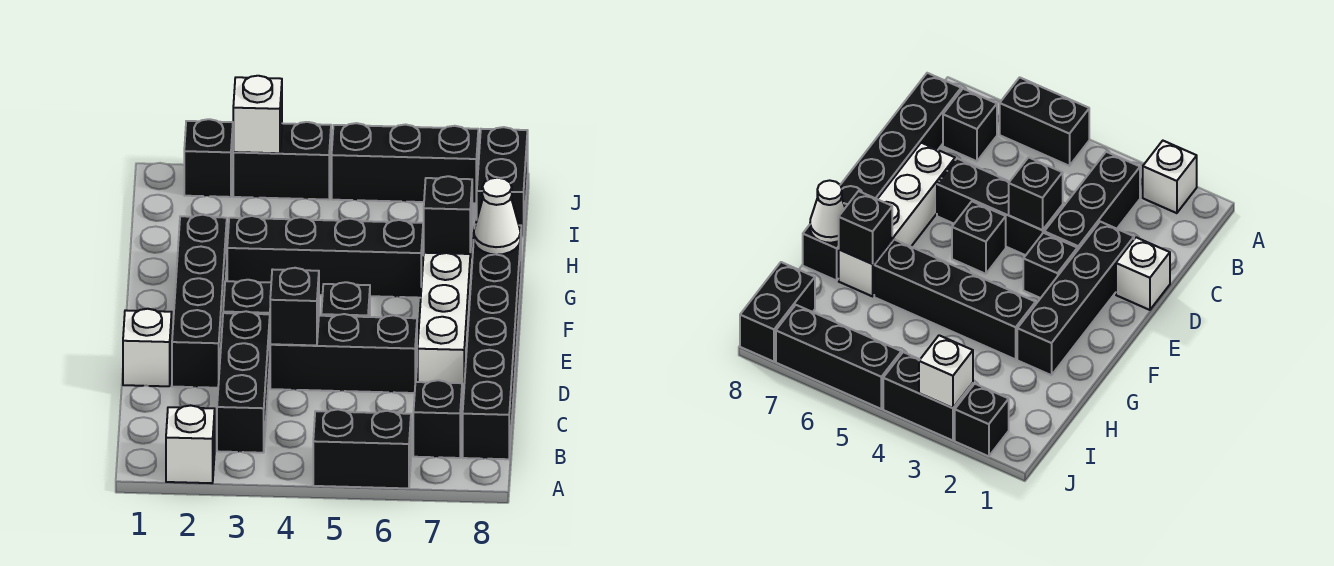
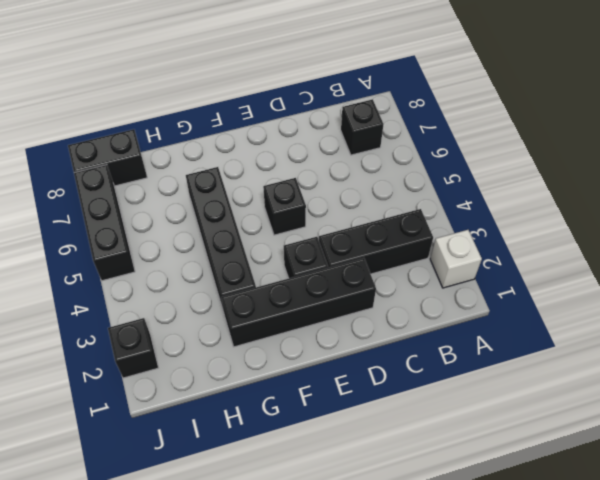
none -> black brick A5:A6 level 1
none -> black brick B8:G8 level 1
none -> white brick D1 level 1

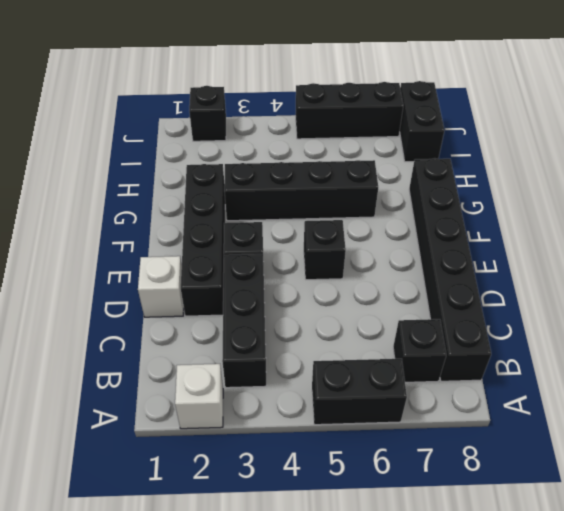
none -> black brick D4:D6 level 1
none -> white brick D7:G7 level 1
none -> black brick J3:J4 level 1

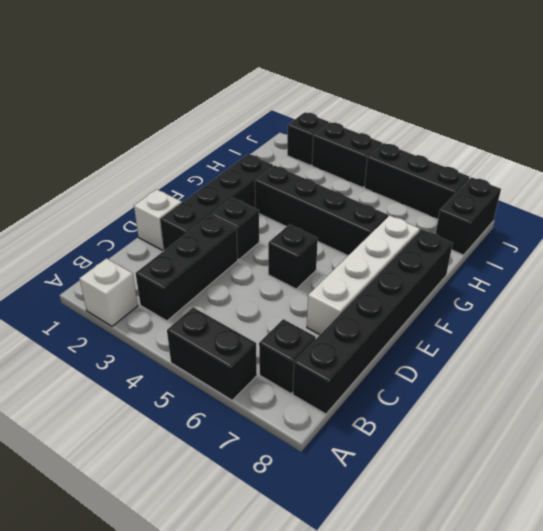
none -> black brick D4:D6 level 1
none -> black brick D4 level 2
none -> black brick G7 level 2

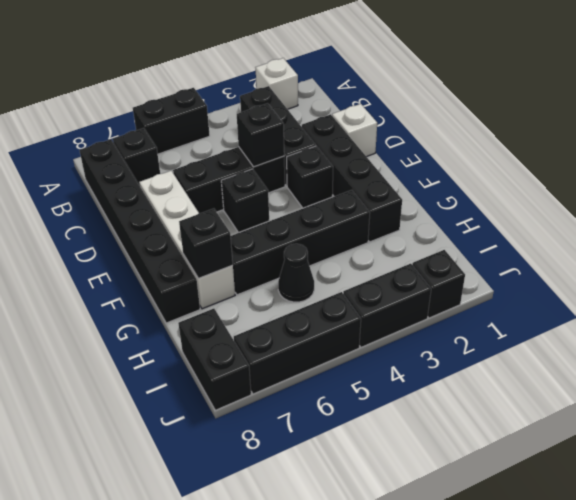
black cone H5 level 1 -> none
none -> white cone G8 level 2
none -> white brick J3 level 2

